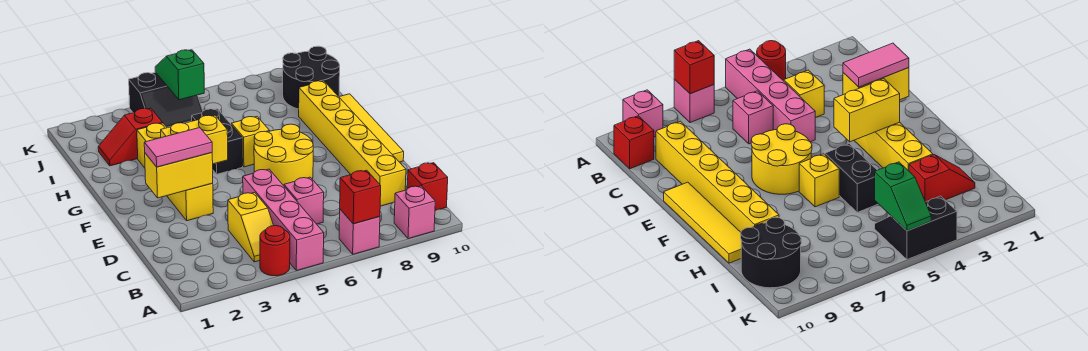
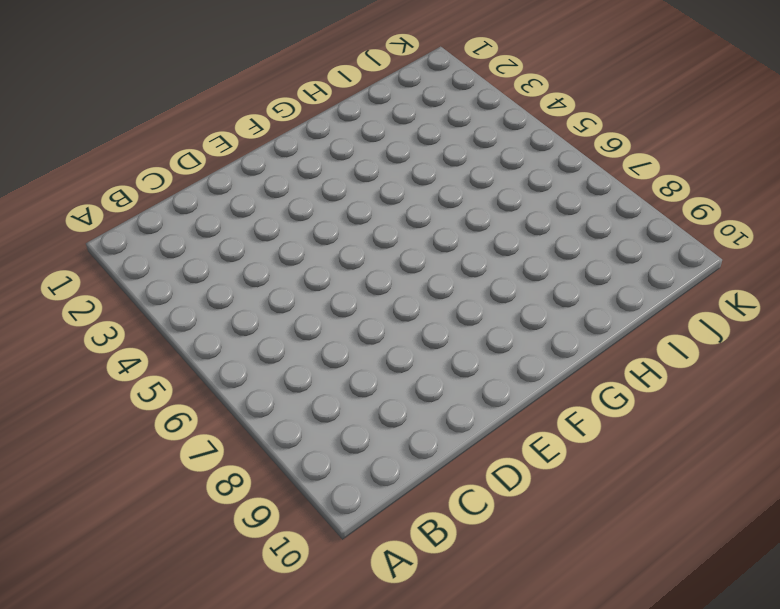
none -> red round brick A4 level 1
none -> pink brick A5:D5 level 1
none -> pink brick A7 level 1

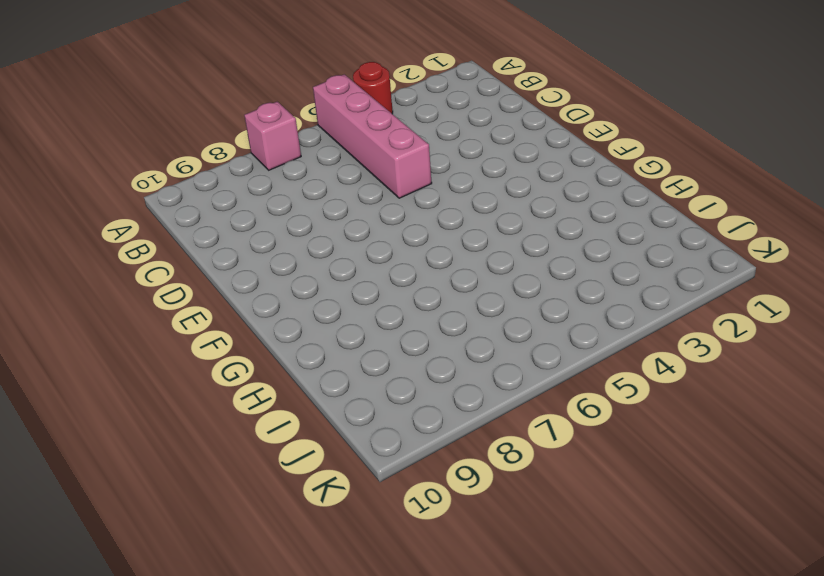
none -> pink brick A9 level 1
none -> yellow slope B4:C4 level 1 top C
none -> red brick B10 level 1

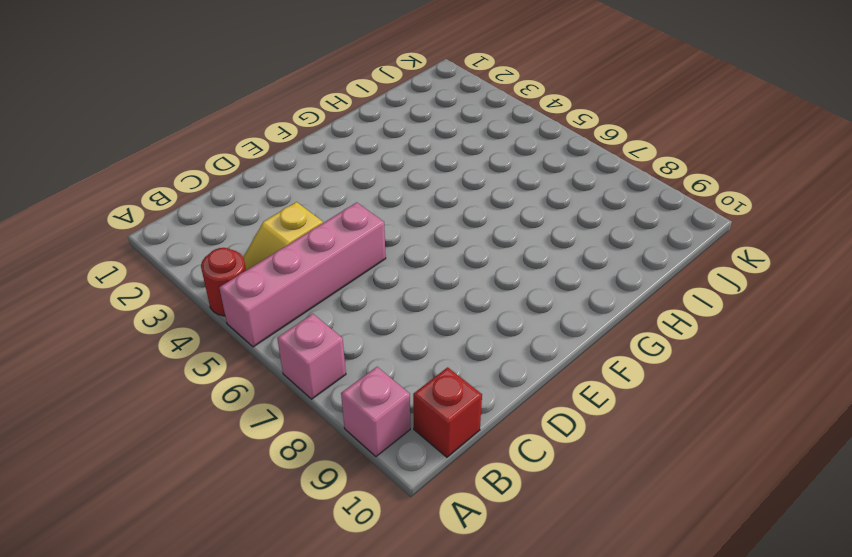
none -> pink brick C6 level 1
none -> yellow brick C9:H9 level 1
none -> yellow brick E3:H3 level 1

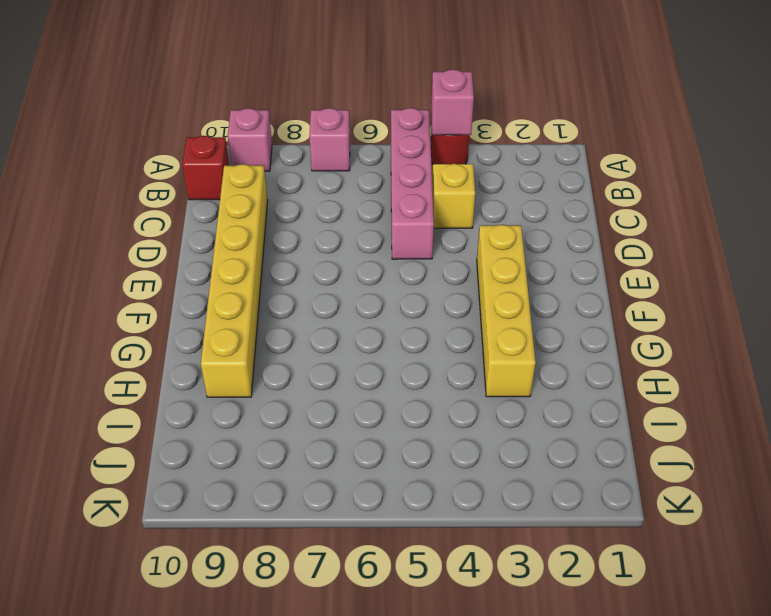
pink brick A4 level 2 -> pink brick C6 level 1
none -> yellow round brick E6:F7 level 1
none -> yellow tile E10:H10 level 1
none -> black brick G5:H5 level 1

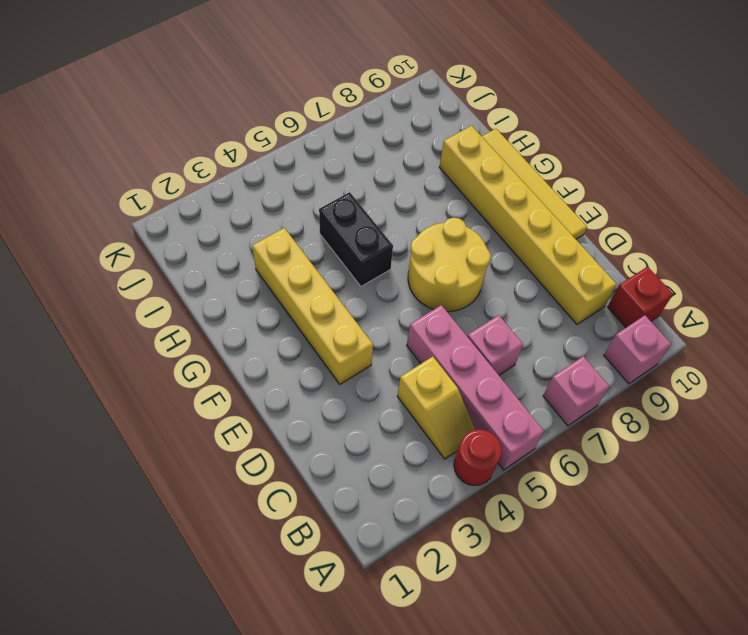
none -> yellow brick G6 level 1
none -> red slope I2:I3 level 1 top 3
none -> black round brick I9:J10 level 1

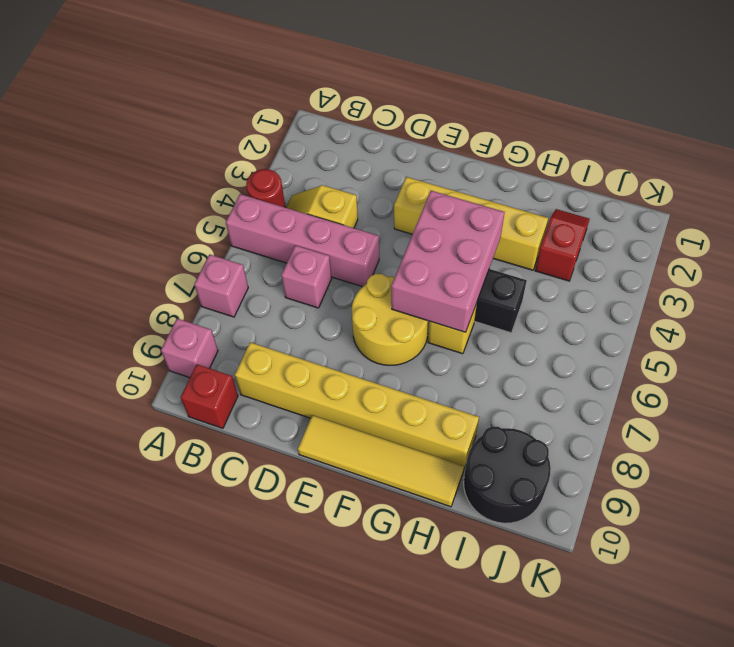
pink brick F4:G6 level 2 -> yellow brick F3:F4 level 2
none -> black slope J4:K5 level 1 top K
none -> red brick A7 level 2
none -> yellow brick E2:E3 level 2

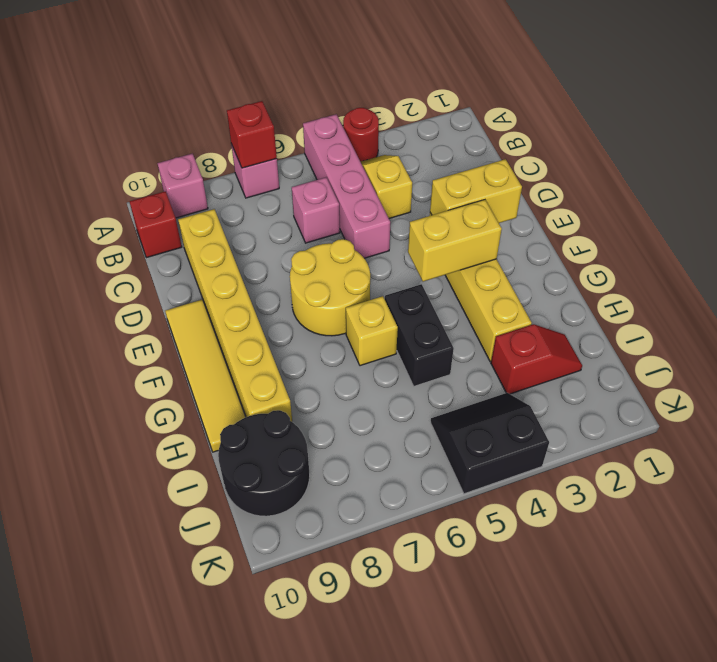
none -> green slope J5:K5 level 2 top J
none -> pink tile E2:E3 level 3

